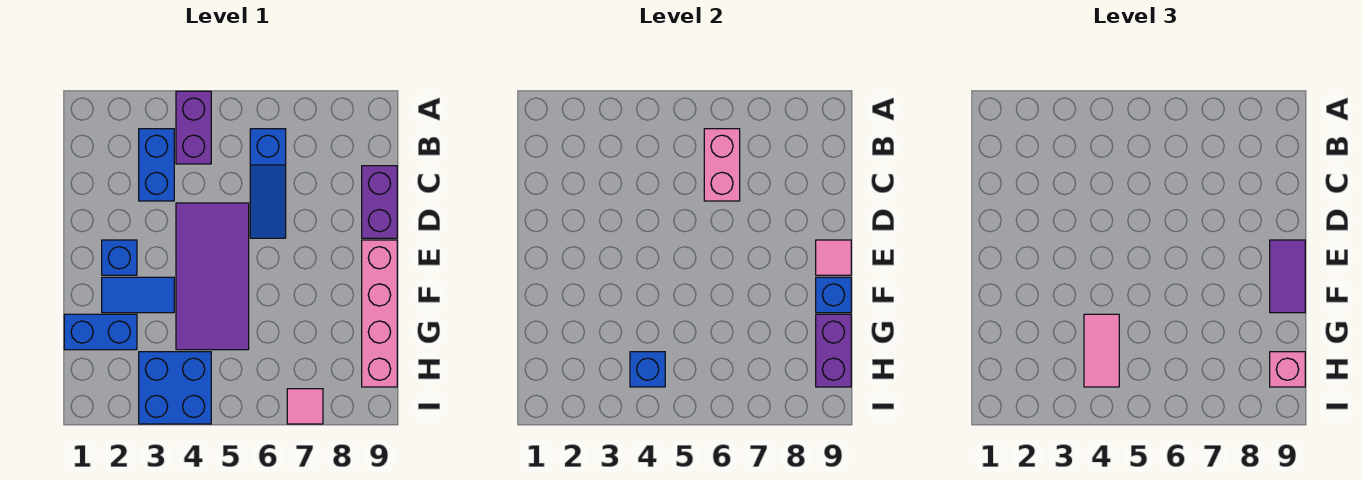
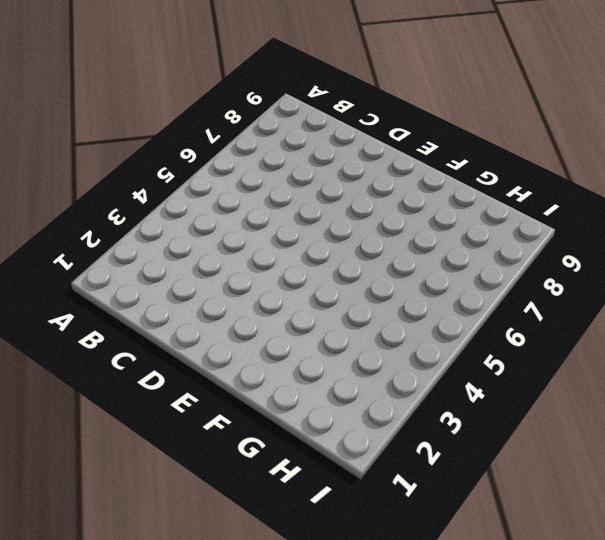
none -> purple brick A4:B4 level 1
none -> blue brick B3:C3 level 1
none -> blue slope B6:D6 level 1 top B

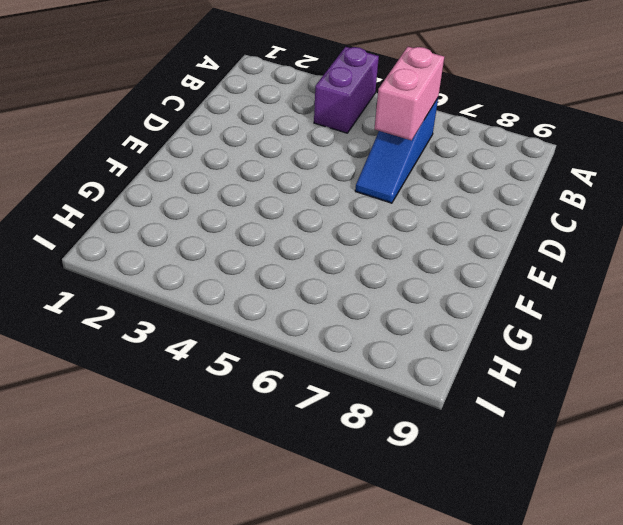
none -> blue brick B3:C3 level 1
none -> purple brick C9:D9 level 1
none -> purple tile D4:G5 level 1

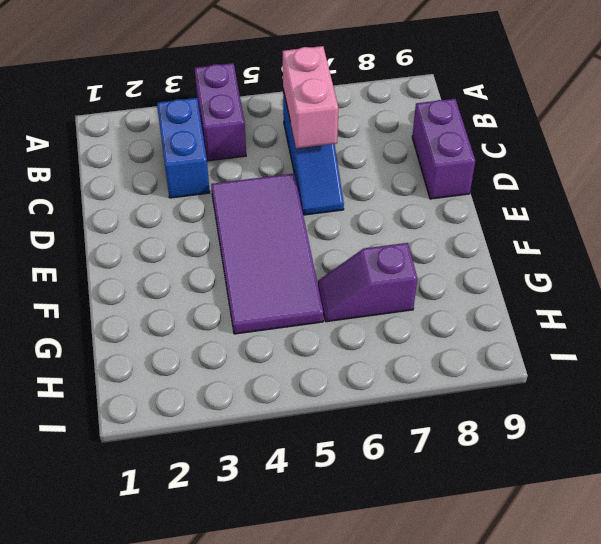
purple slope G6:G7 level 1 top 7 -> none
none -> blue brick E2 level 1
none -> pink brick E9:H9 level 1
none -> blue tile F2:F3 level 1

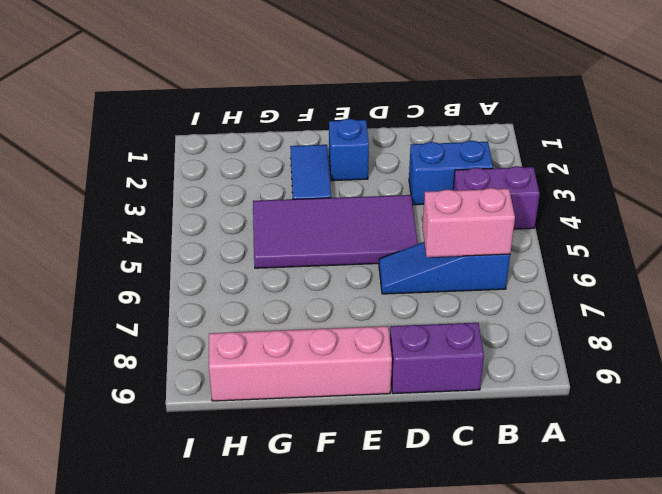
none -> blue brick G1:G2 level 1
none -> blue brick H3:I4 level 1
none -> pink tile I7 level 1

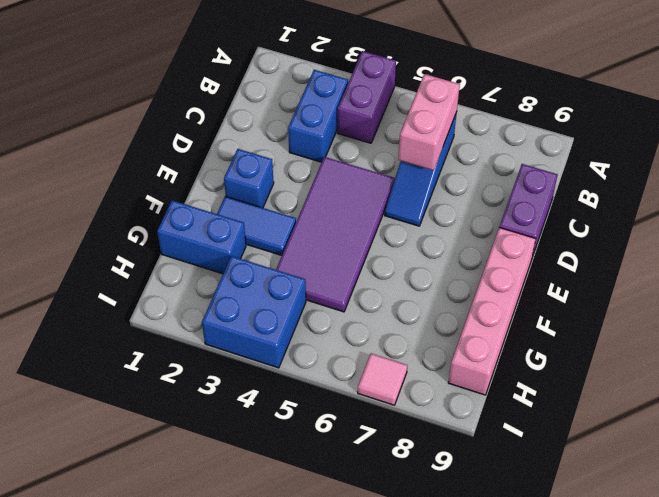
none -> pink tile E9 level 2
none -> blue brick F9 level 2
none -> purple brick G9:H9 level 2

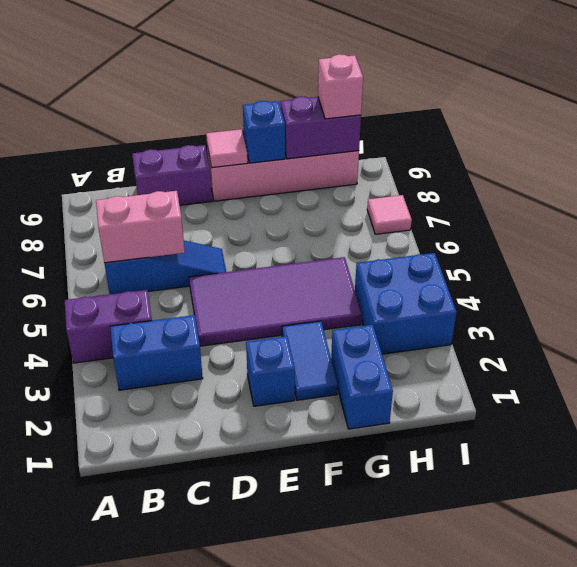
none -> blue brick H4 level 2
none -> purple tile E9:F9 level 3
none -> pink tile G4:H4 level 3

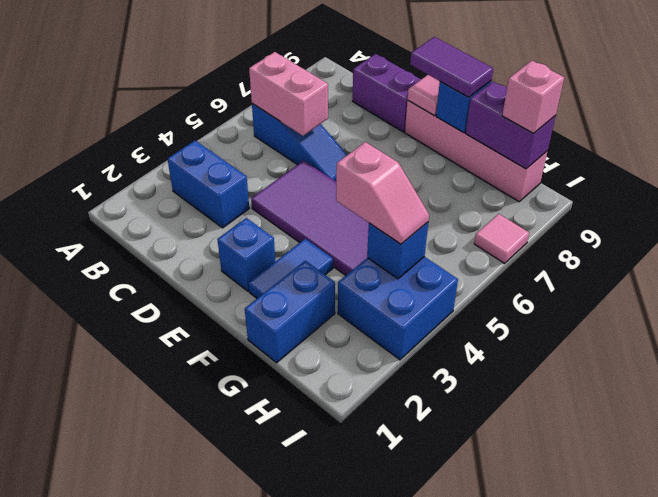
pink slope G4:H4 level 3 top G -> pink tile G4:H4 level 3
none -> purple brick A4:B4 level 1

